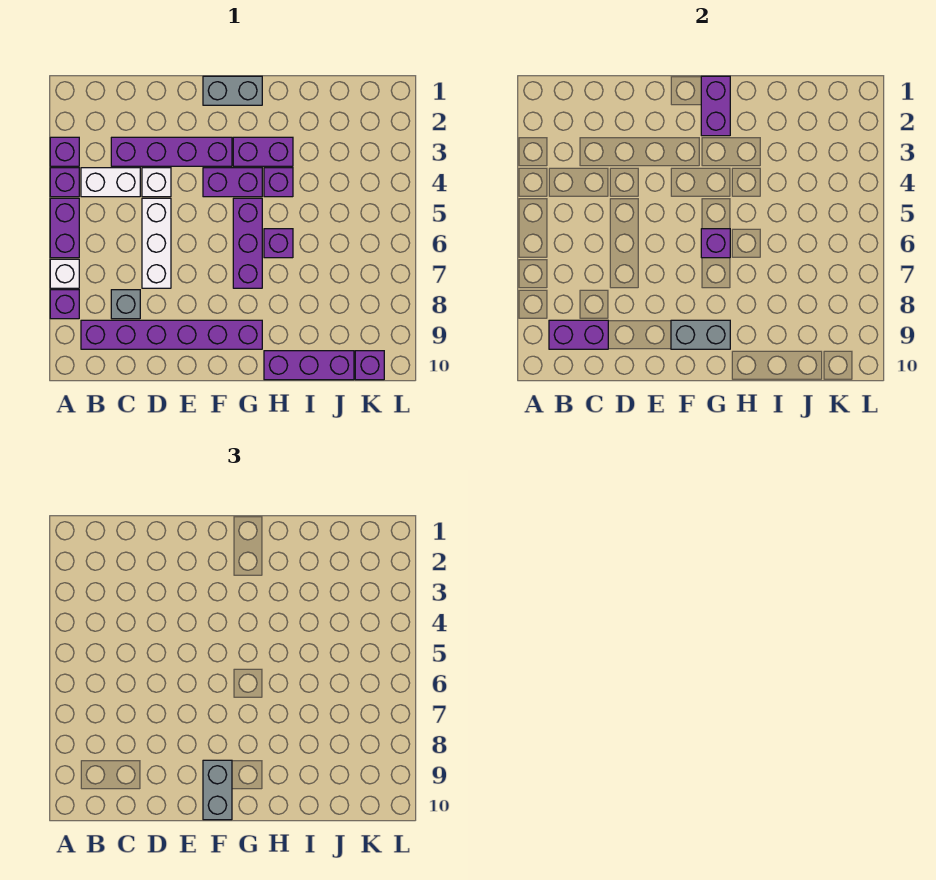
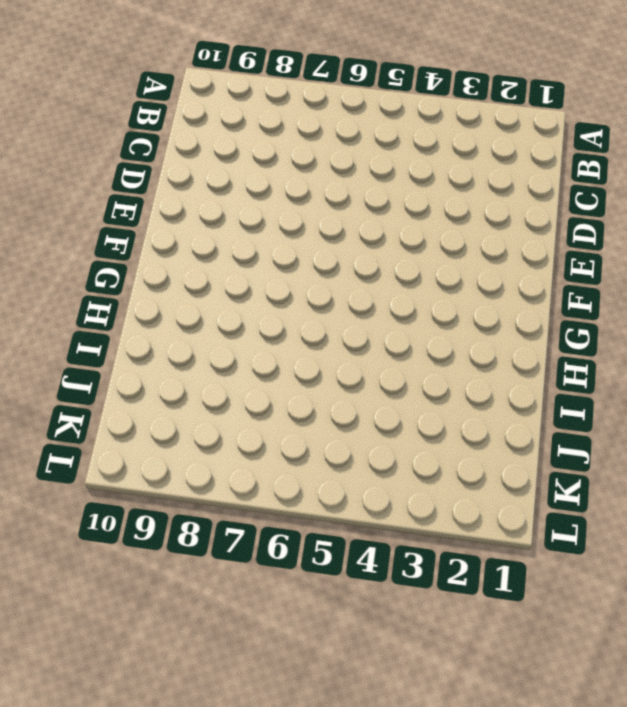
none -> purple brick A3 level 1
none -> purple brick A4 level 1
none -> purple brick A5:A6 level 1

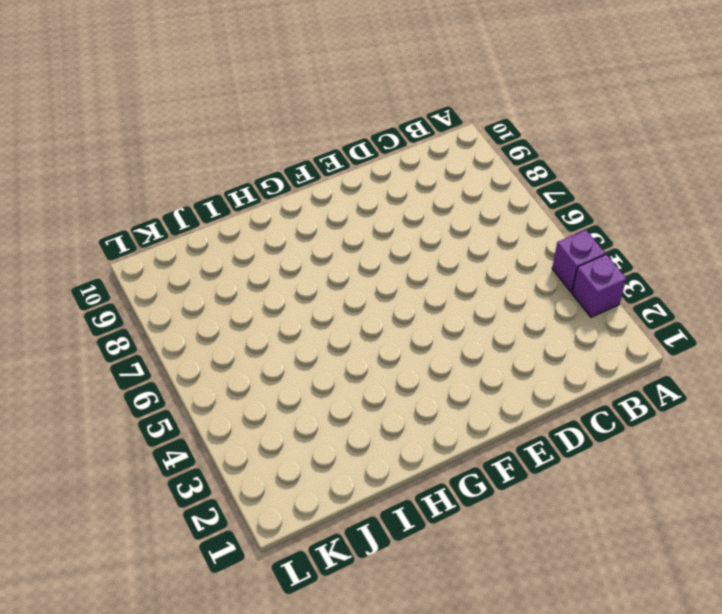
none -> purple brick A5:A6 level 1
none -> white brick A7 level 1
none -> purple brick A8 level 1

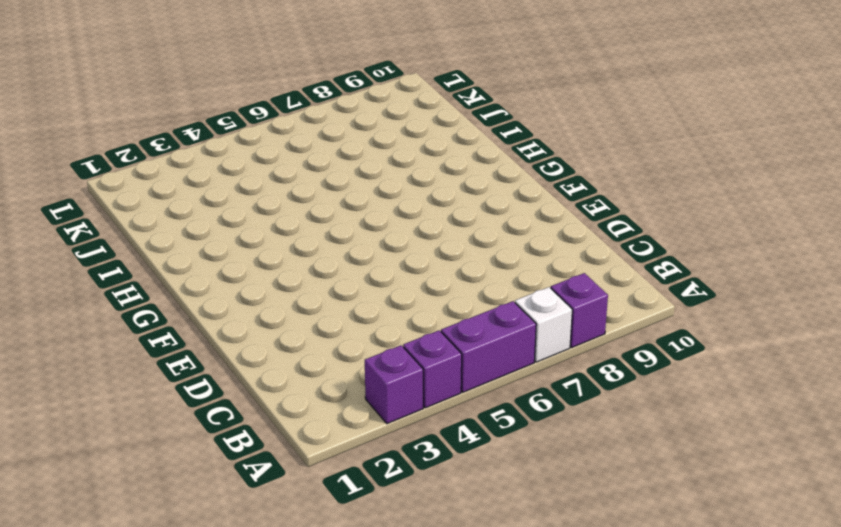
none -> white brick B4:C4 level 1
none -> purple brick B9:G9 level 1
none -> purple brick C3:F3 level 1

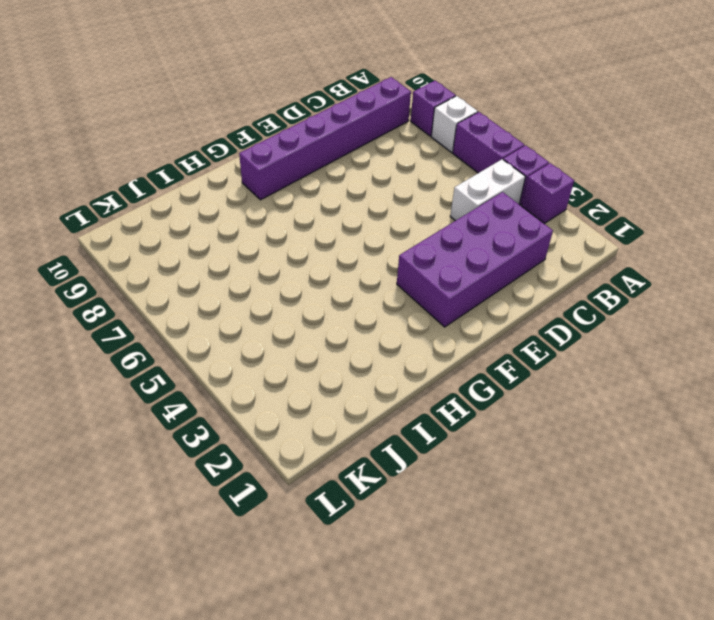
purple brick C2:F3 level 1 -> purple brick C3:F3 level 1
none -> grey brick C8 level 1
none -> white brick D4 level 1
none -> white brick D5:D7 level 1

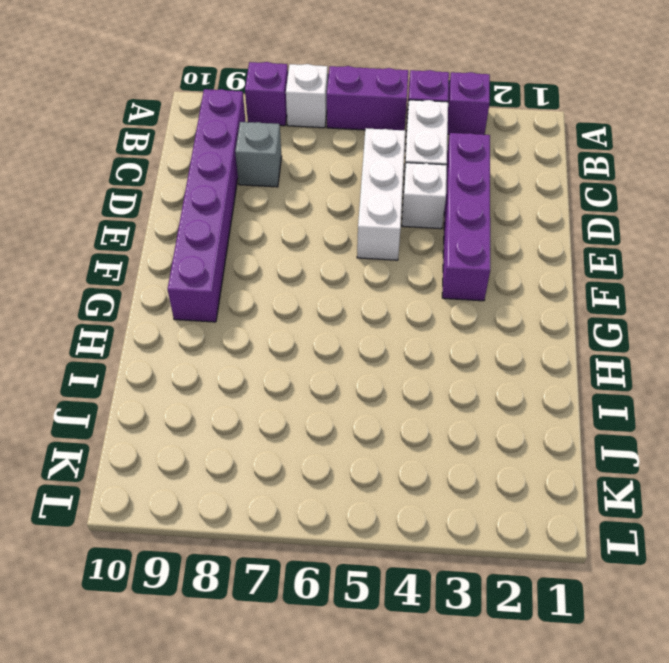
white brick C5:E5 level 1 -> white brick D5:D7 level 1
none -> grey brick F1:G1 level 1
none -> purple brick F4:G4 level 1
none -> purple brick G3:H3 level 1

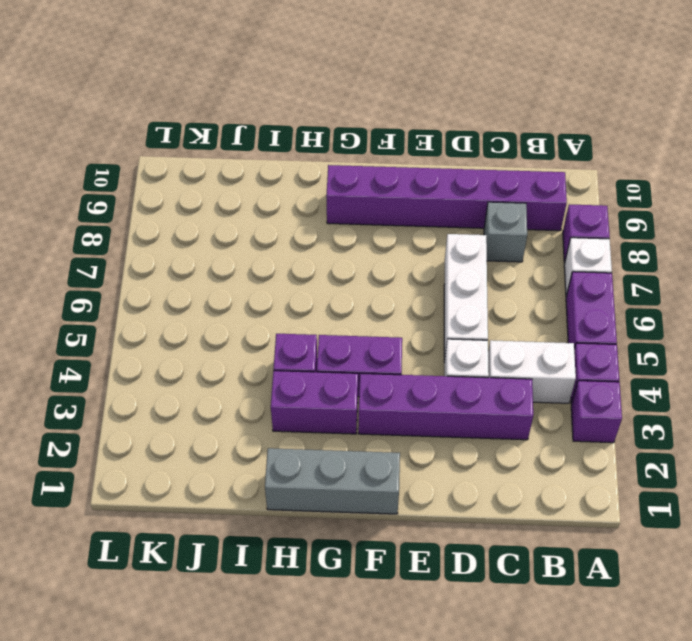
grey brick F1:H1 level 1 -> grey brick F1:G1 level 1
none -> purple brick G5:G7 level 1
none -> purple brick H6 level 1
none -> purple brick H10:J10 level 1

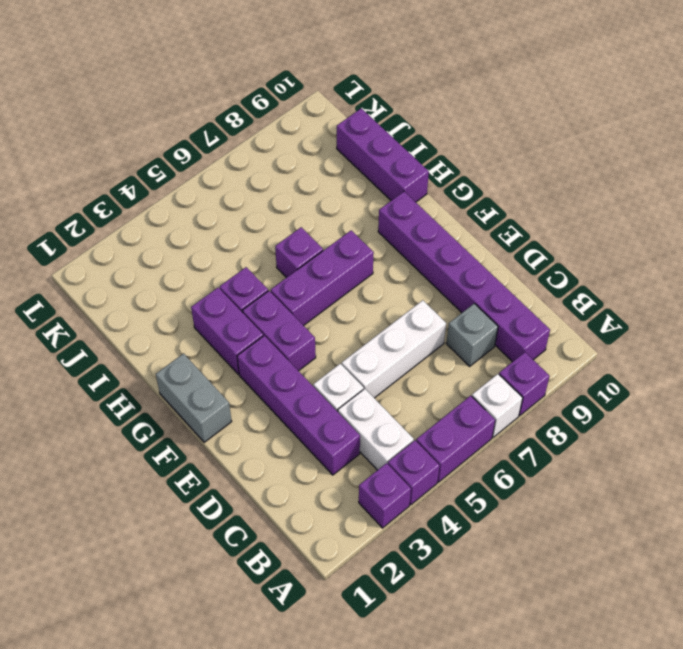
none -> purple brick K10 level 1
none -> purple brick B9:C9 level 2
none -> grey brick F9:G9 level 2

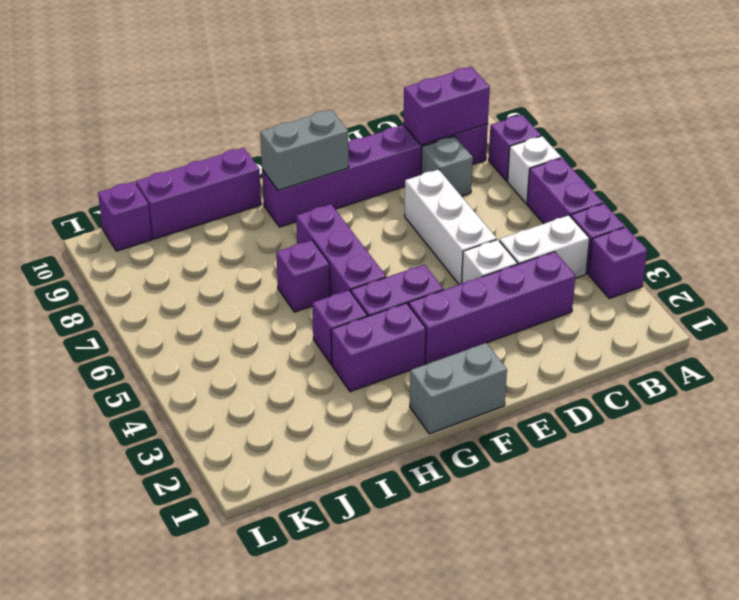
none -> purple brick G1:G2 level 2
none -> purple brick G6 level 2
none -> grey brick F9:F10 level 3

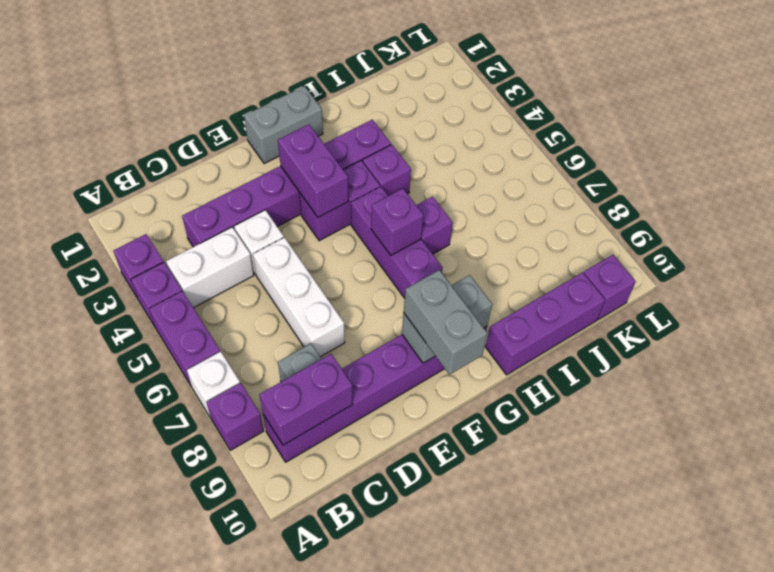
purple brick F3:F4 level 2 -> purple brick G1:G2 level 2

